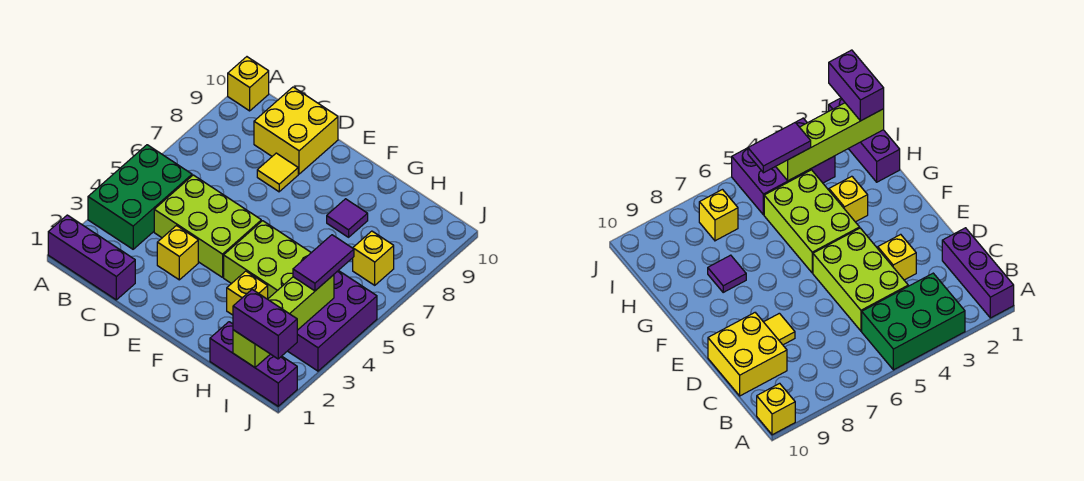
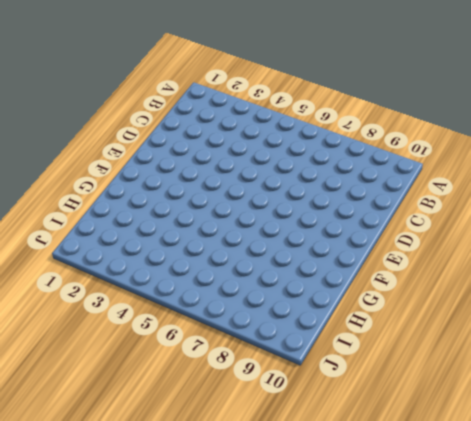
none -> purple brick A1:C1 level 1
none -> green brick A3:B5 level 1
none -> yellow brick A10 level 1

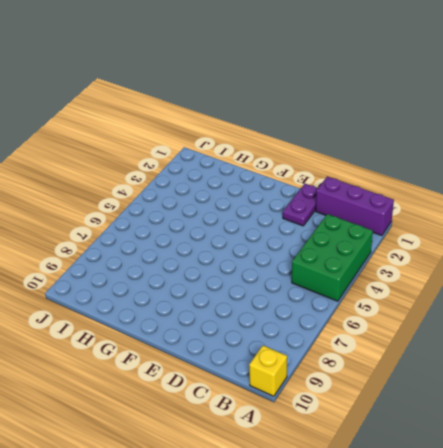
purple plate D1:D2 level 1 -> none
none -> lime brick C4:E5 level 1
none -> yellow brick C9:D10 level 1
none -> yellow brick D3 level 1

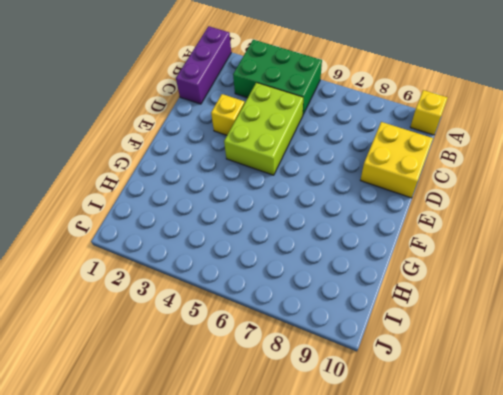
none -> yellow tile D8 level 1
none -> lime brick F4:H5 level 1
none -> yellow brick G3 level 1

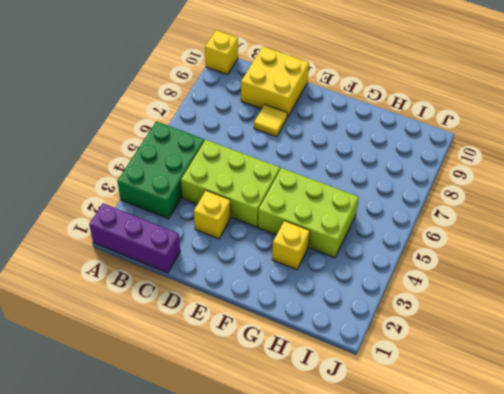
none -> purple tile G8 level 1
none -> purple brick H1:J1 level 1
none -> purple brick I3:J5 level 1

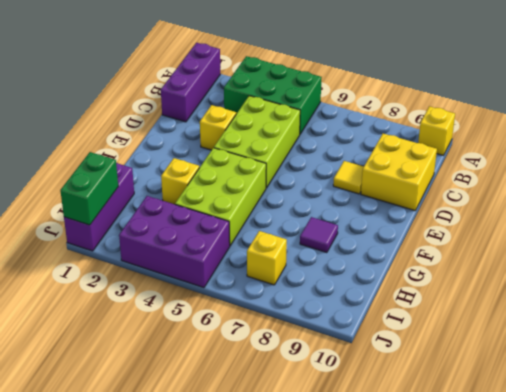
green brick I1:J1 level 2 -> lime brick I1:I4 level 2
none -> purple brick I1:J1 level 3
none -> purple tile I4:I5 level 3

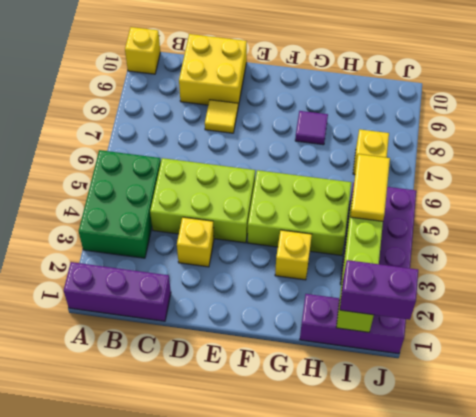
yellow tile I4:I5 level 3 -> purple tile I4:I5 level 3

